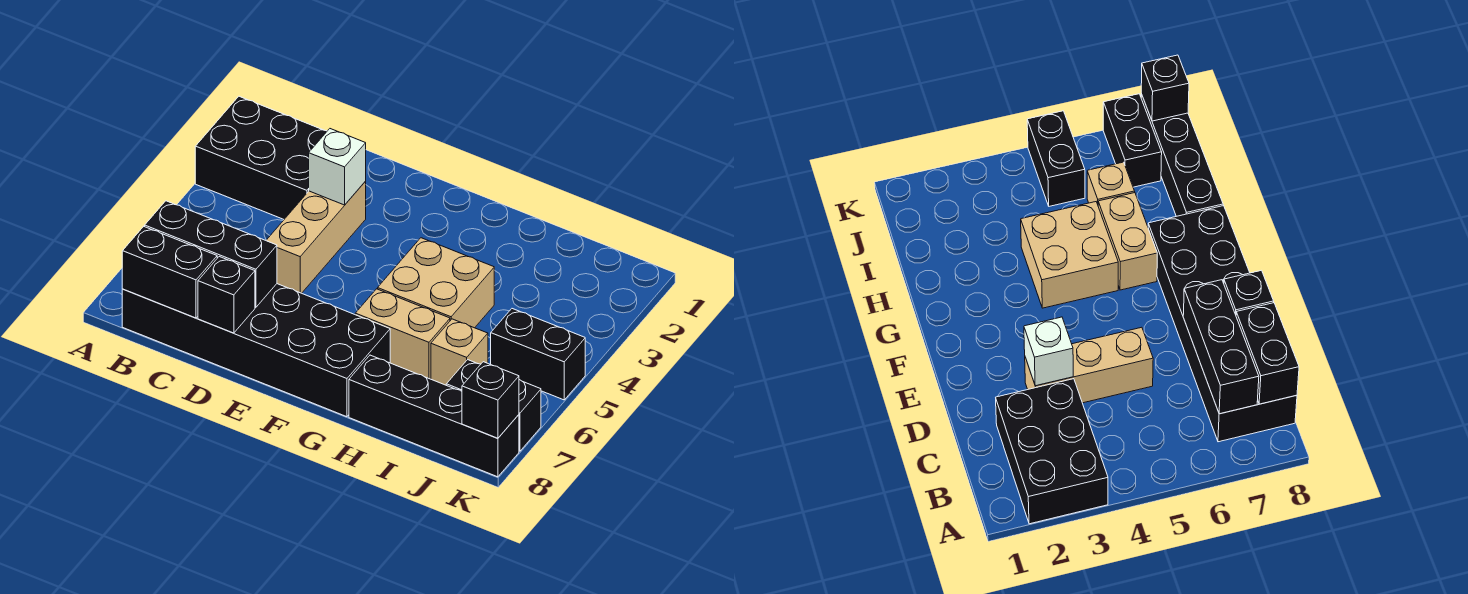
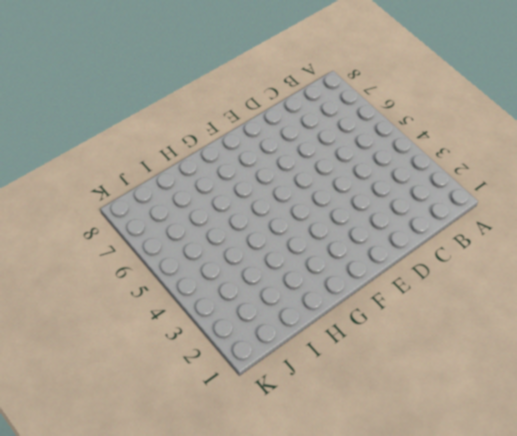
none -> black brick A2:C3 level 1
none -> black brick B7:G8 level 1
none -> tan brick D3:D5 level 1

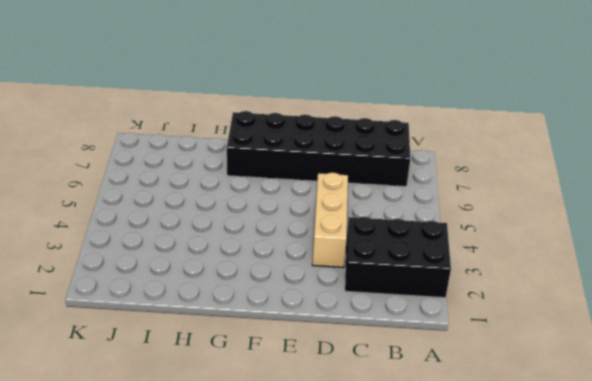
none -> tan brick G4:H5 level 1
none -> tan brick G6:H6 level 1
none -> black brick H8:K8 level 1

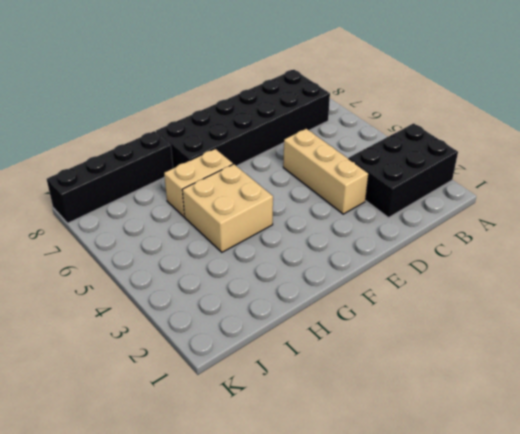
none -> tan brick I6 level 1
none -> black brick J5:K5 level 1
none -> black brick J7:K7 level 1

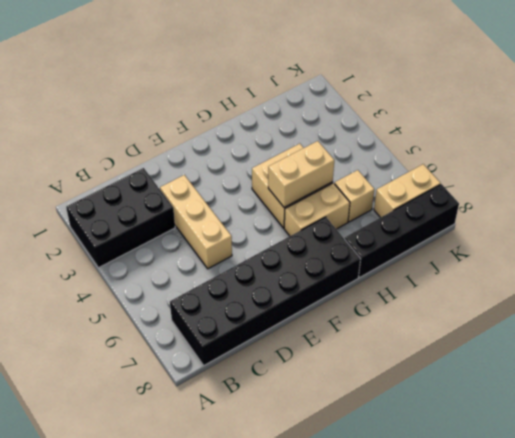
tan brick G5:H5 level 2 -> none
tan brick J7:K7 level 1 -> black brick J7:K7 level 1
none -> black brick J5:K5 level 1
none -> black brick B7:D7 level 2
none -> black brick B8:C8 level 2

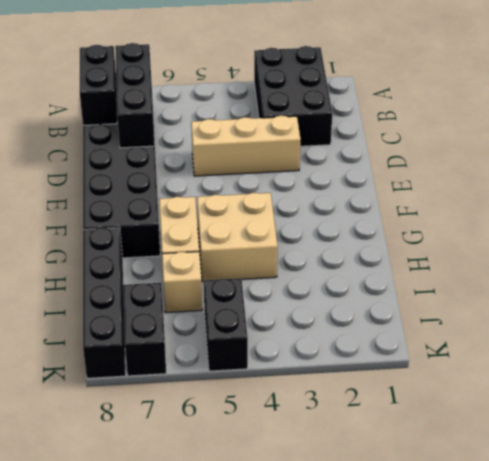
none -> white brick D3 level 2
none -> black brick D8 level 2
none -> black brick K8 level 2

